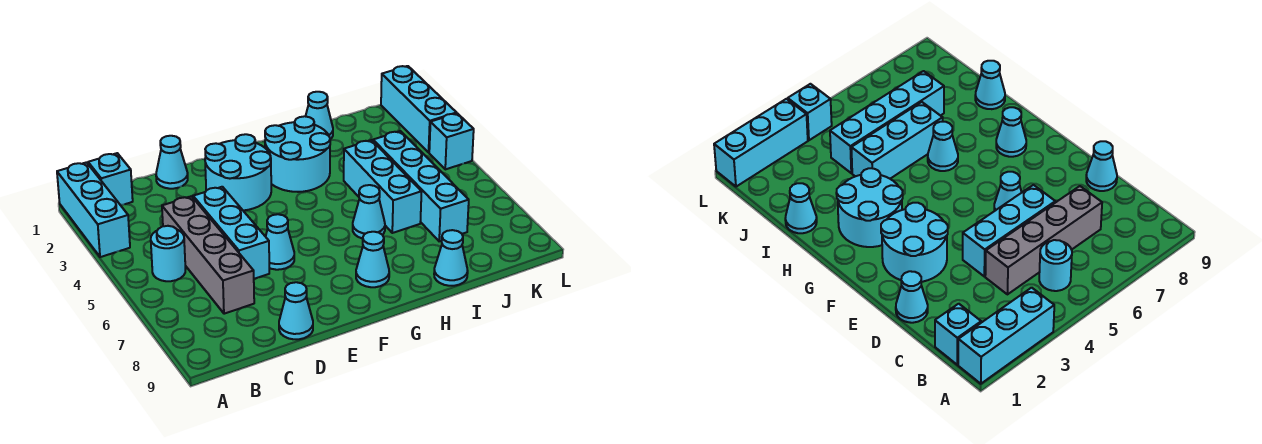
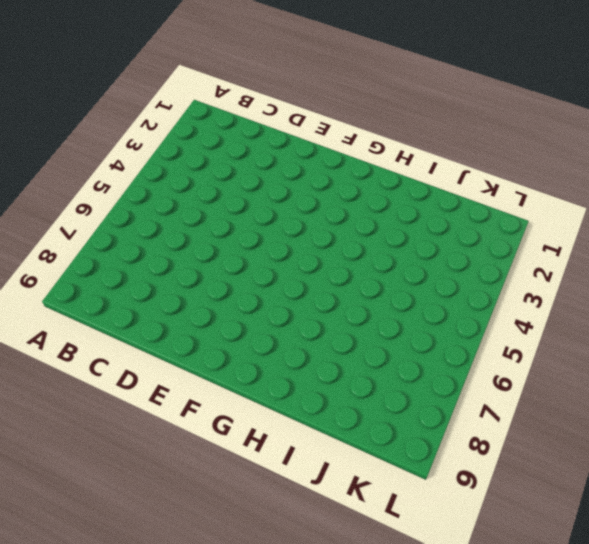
none -> cyan brick A1:A3 level 1
none -> cyan brick B1 level 1
none -> cyan round brick B5 level 1

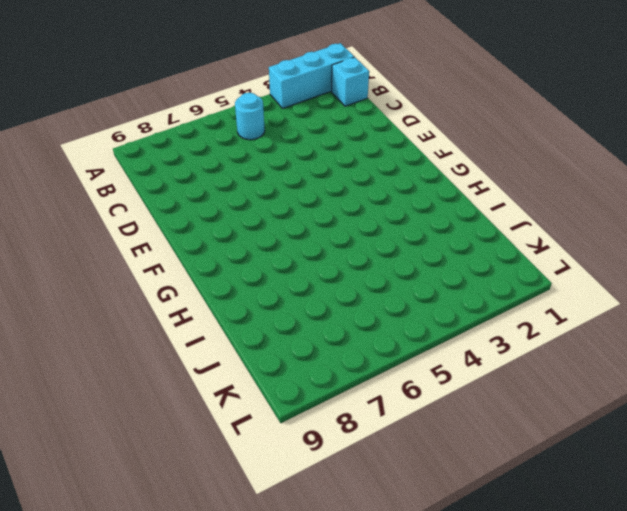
none -> grey brick C4:C7 level 1
none -> cyan cone D1 level 1
none -> cyan brick D4:D6 level 1

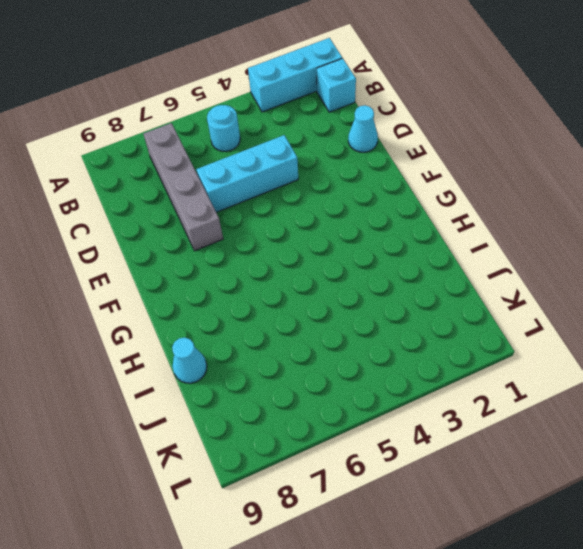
grey brick B7:E7 level 1 -> grey brick C4:C7 level 1
none -> cyan cone D9 level 1
none -> cyan round brick E2:F3 level 1
none -> cyan cone E6 level 1

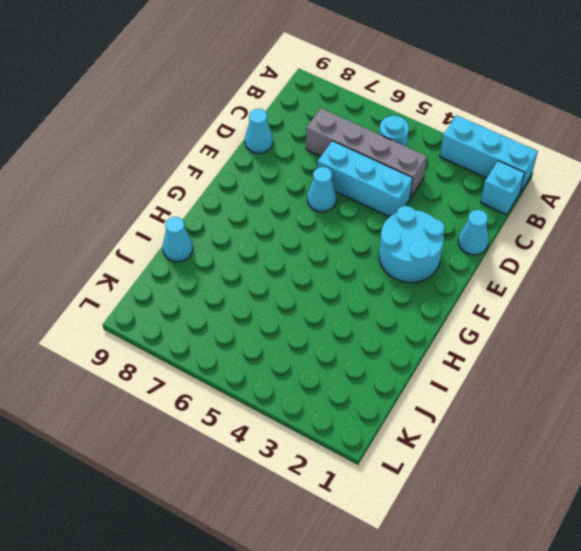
none -> cyan round brick G2:H3 level 1
none -> cyan cone G8 level 1
none -> cyan cone H6 level 1

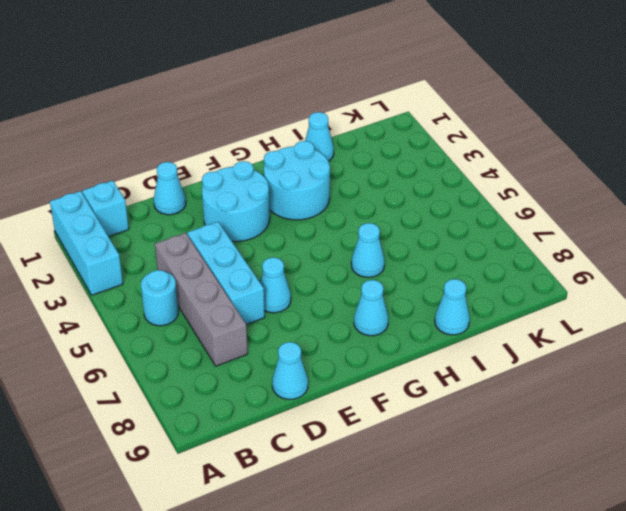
none -> cyan brick I4:I6 level 1
none -> cyan brick J4:J7 level 1
none -> cyan brick L1:L3 level 1

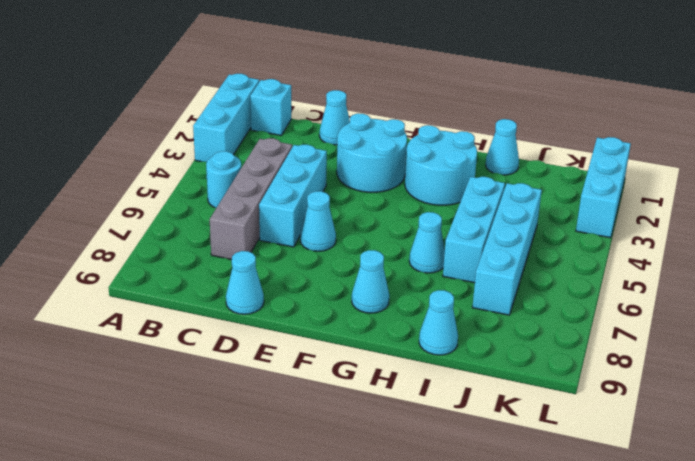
none -> cyan brick L4 level 1

